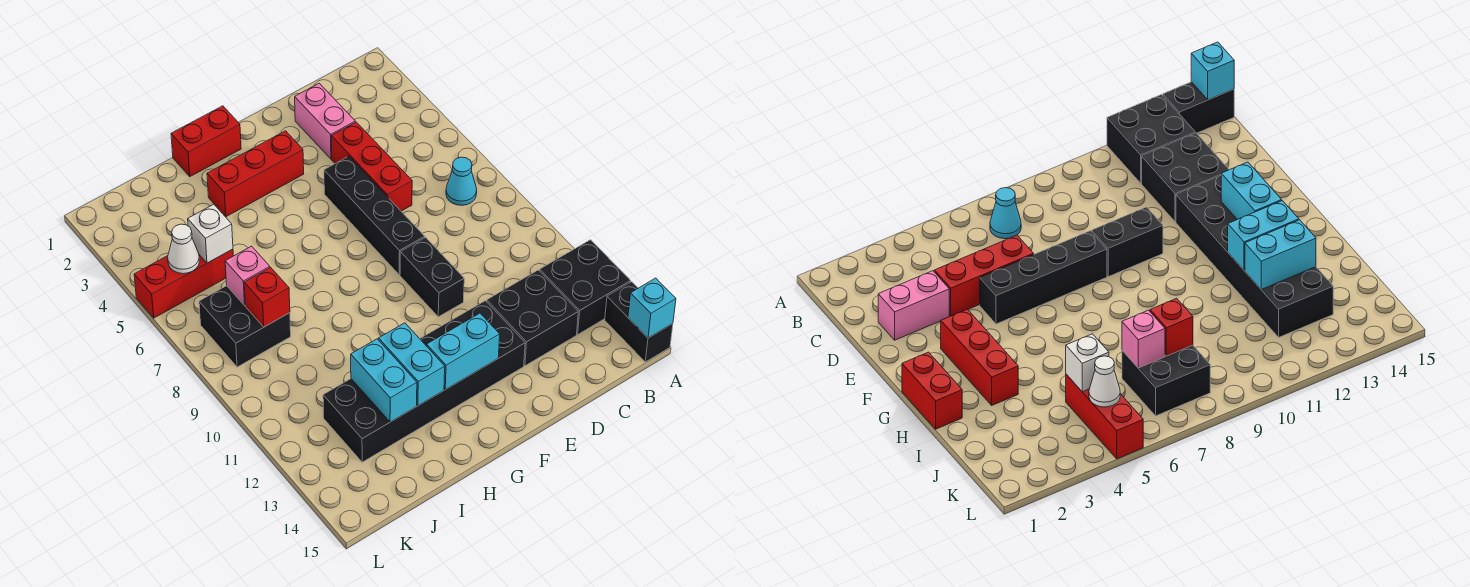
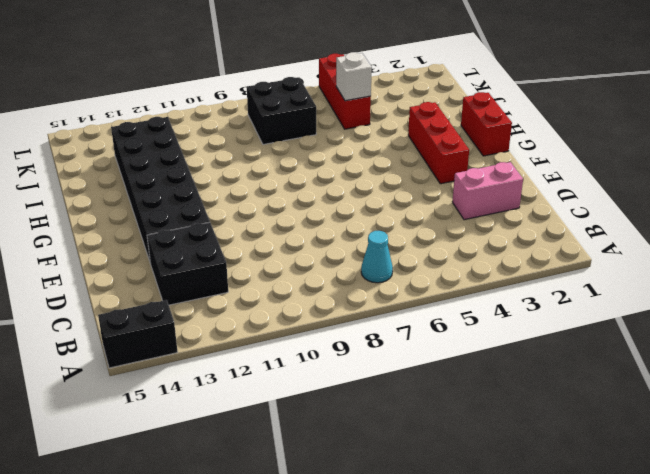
none -> black brick A12:B13 level 1
none -> red brick D4:D6 level 1
none -> black brick E5:E8 level 1

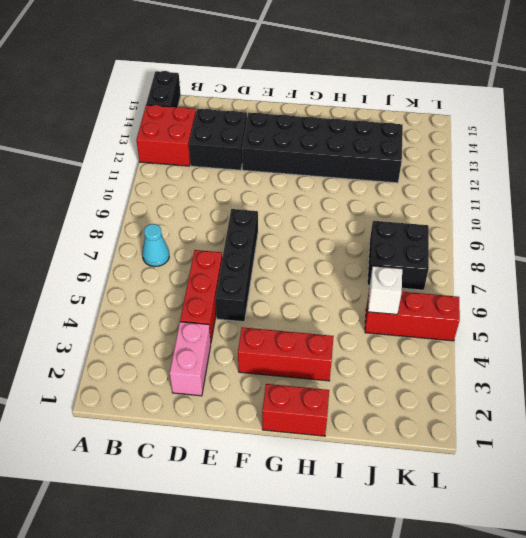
red brick A12:B13 level 1 -> black brick A12:B13 level 1
none -> black brick E9:E10 level 1
none -> cyan brick A15 level 2
none -> cyan brick F13:G13 level 2

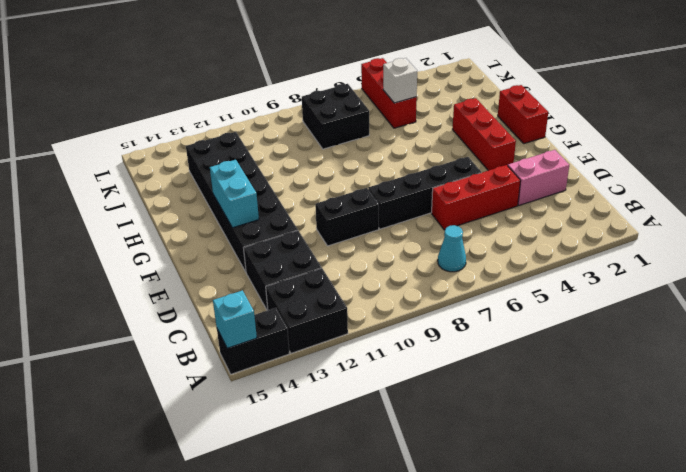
none -> cyan brick H12:H13 level 2
none -> cyan brick I12:I13 level 2
none -> pink brick J7 level 2

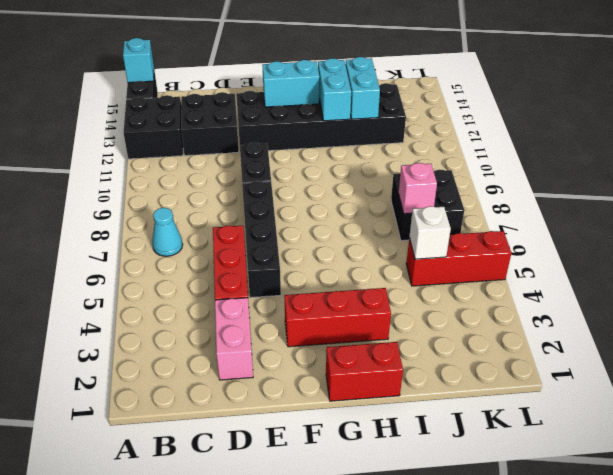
none -> red brick J8 level 2
none -> white cone K5 level 2

